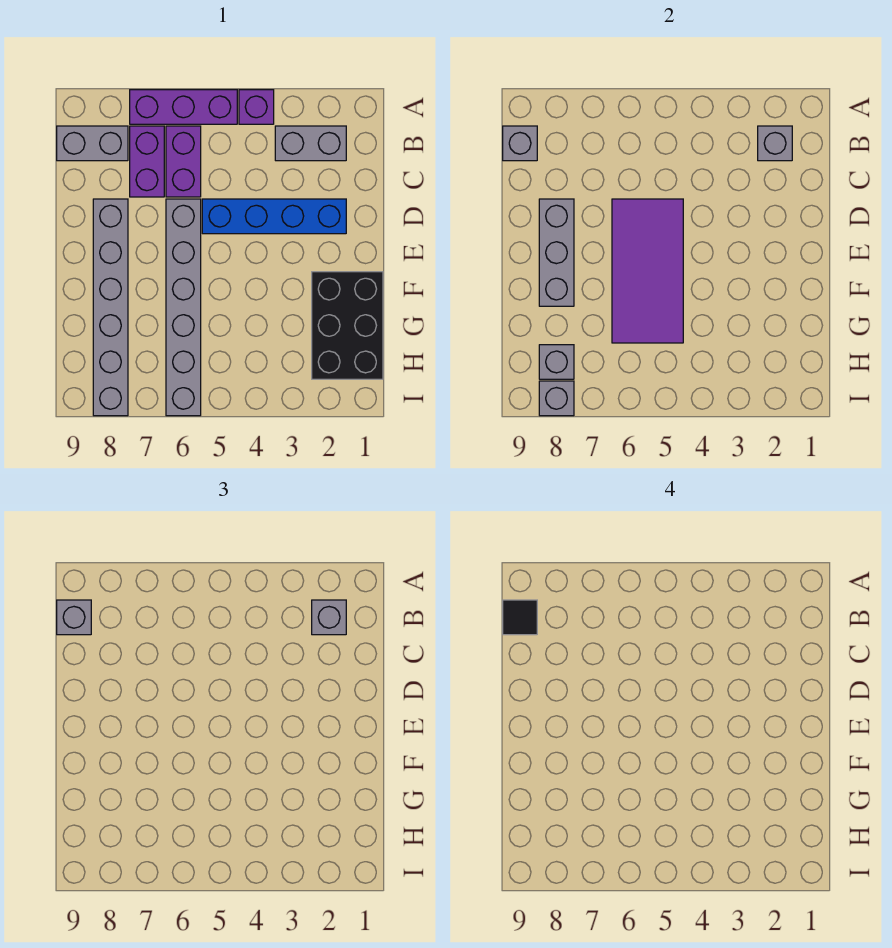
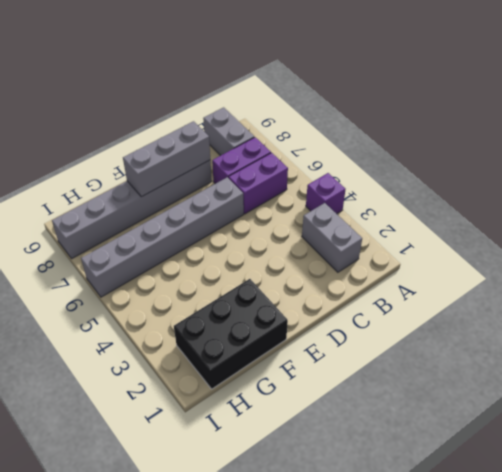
none -> purple brick A5:A7 level 1
none -> blue brick D2:D5 level 1
none -> grey brick B2 level 2

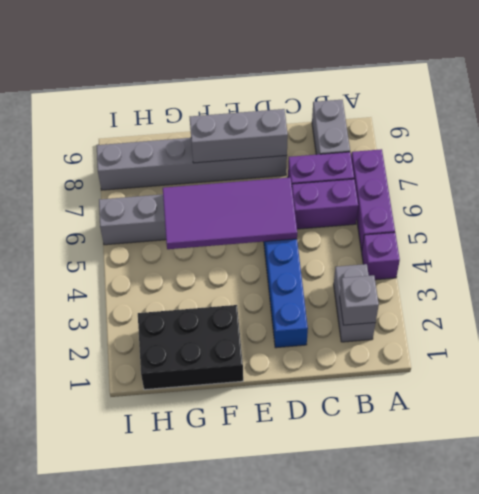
none -> grey brick B9 level 2
none -> grey brick H8 level 2
none -> grey brick I8 level 2

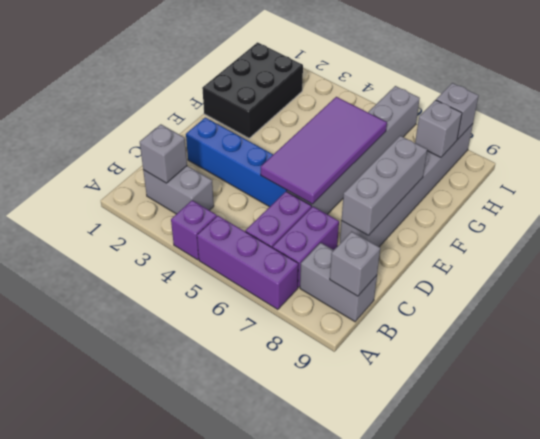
none -> grey brick B2 level 3
none -> grey brick B9 level 3
none -> black tile B9 level 4

